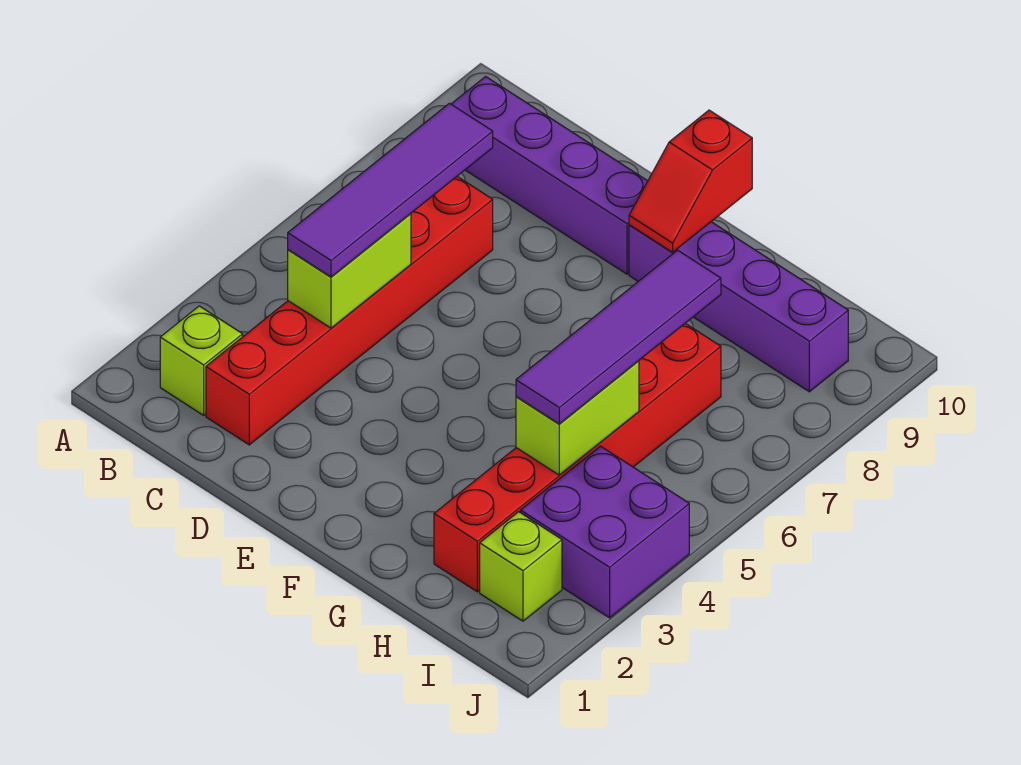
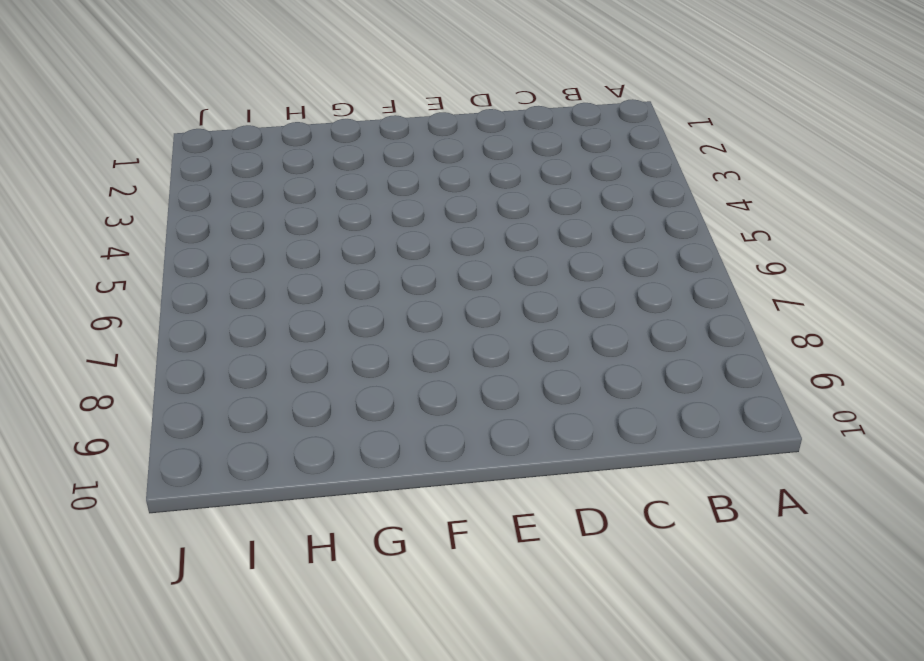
none -> lime brick B2 level 1
none -> purple brick B9:E9 level 1
none -> red brick C2:C7 level 1

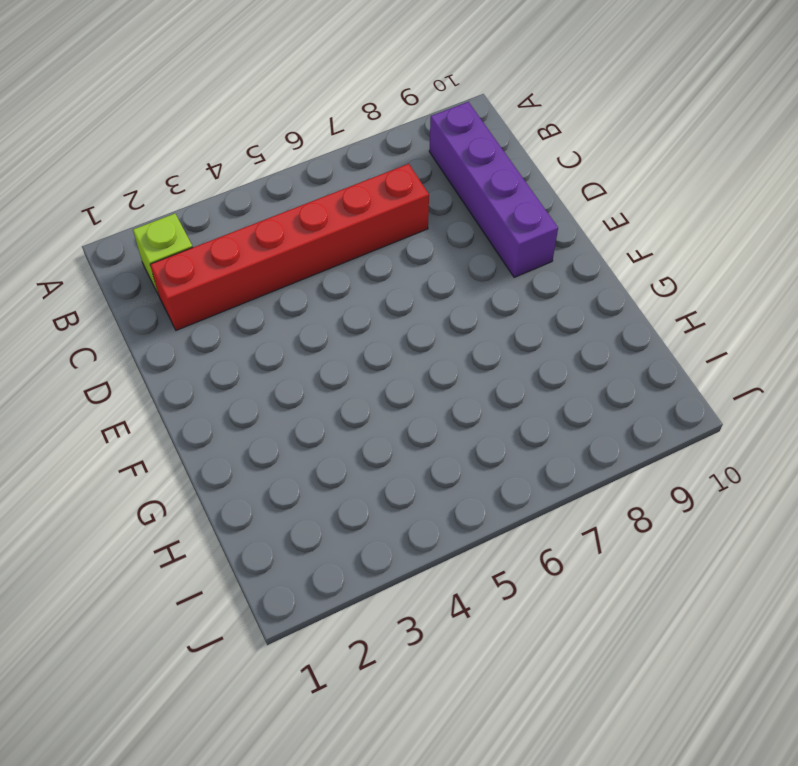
none -> purple brick F9:I9 level 1
none -> red brick H2:H7 level 1
none -> lime brick I2 level 1

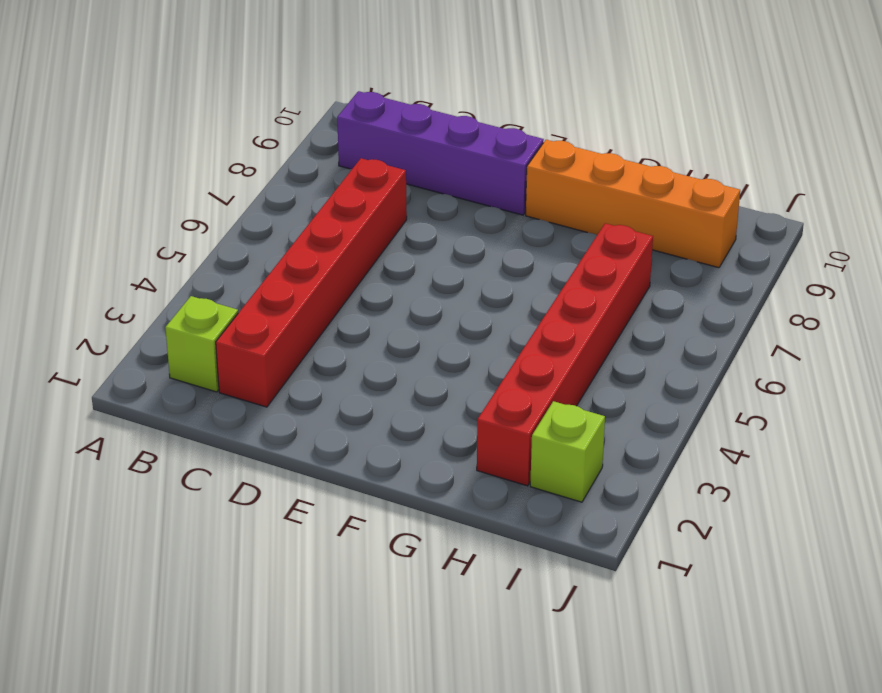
orange brick F9:I9 level 1 -> purple brick F9:I9 level 1
none -> purple brick I3:J4 level 1
none -> lime brick C4:C5 level 2
none -> red slope F9:F10 level 2 top 10

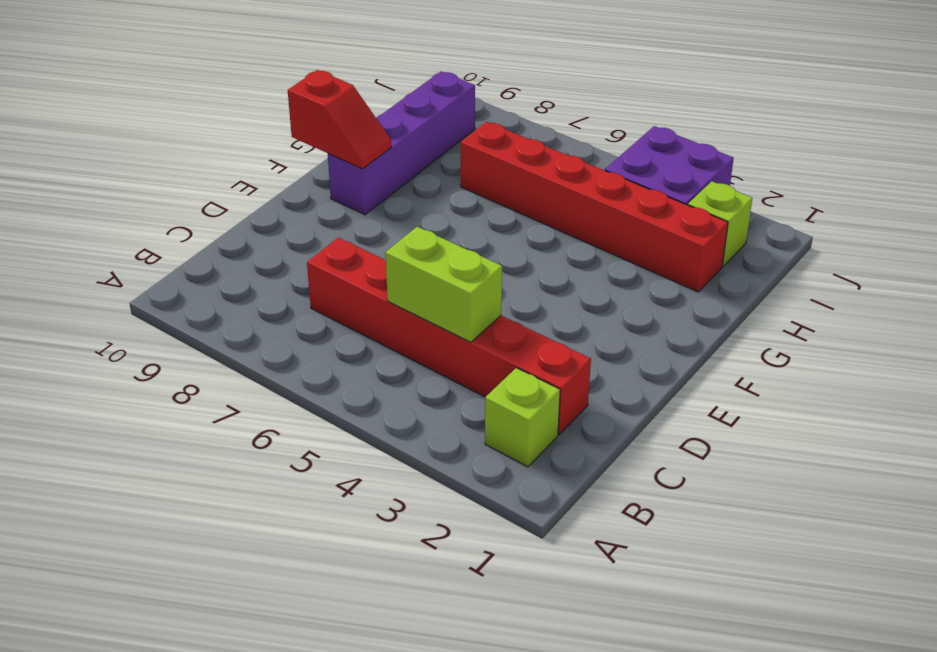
none -> purple brick B9:E9 level 1
none -> lime brick H4:H5 level 2
none -> purple tile C4:C7 level 3

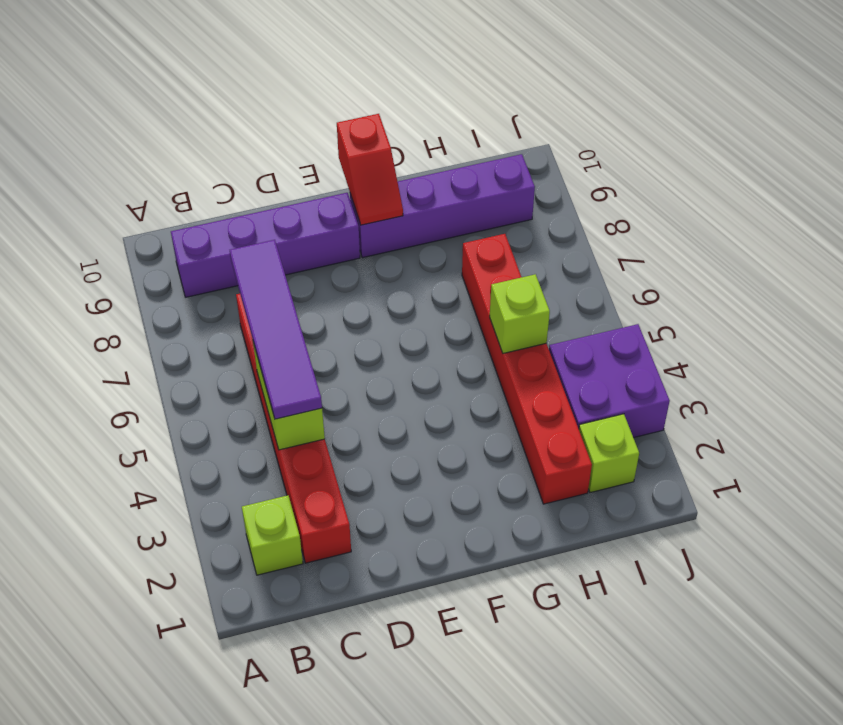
lime brick H5 level 2 -> lime brick H4:H5 level 2
none -> purple tile H4:H7 level 3

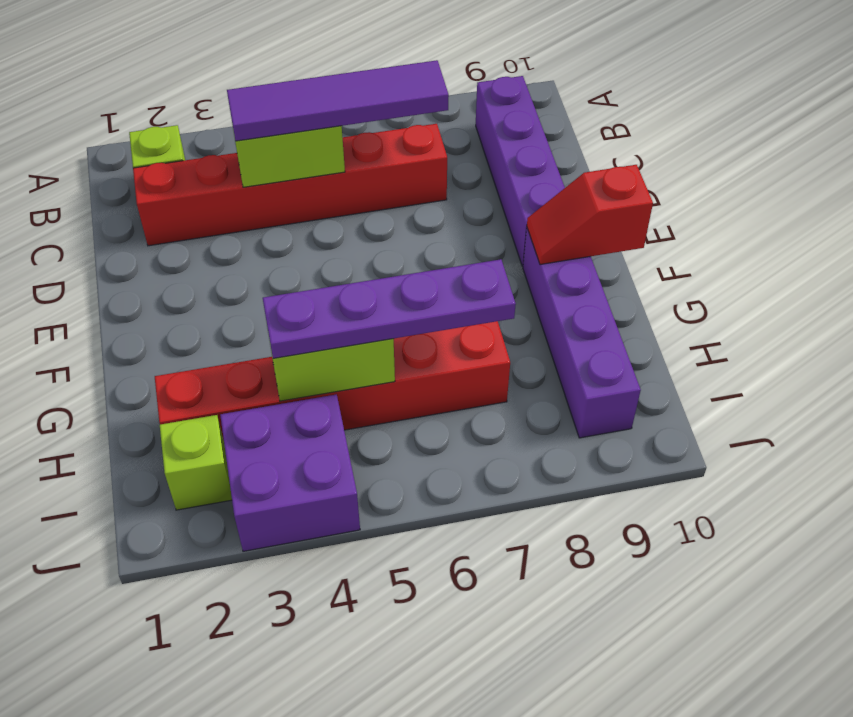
purple plate H4:H7 level 3 -> purple tile H4:H7 level 3

